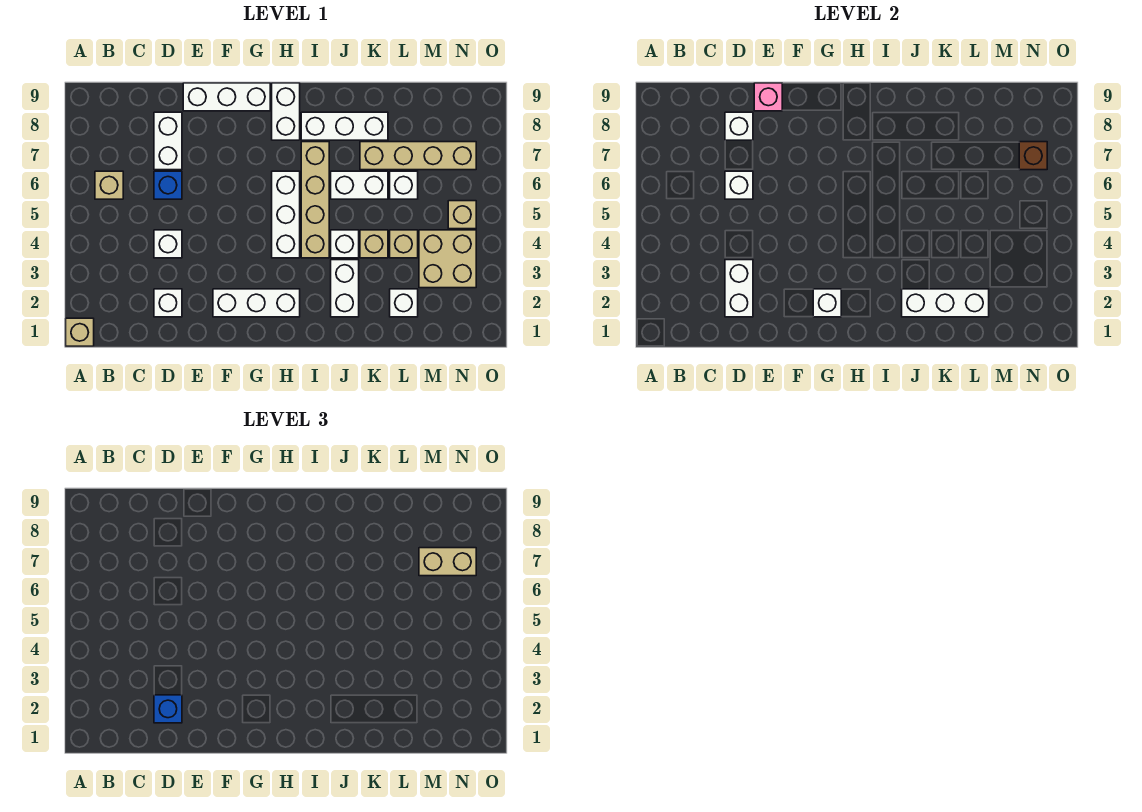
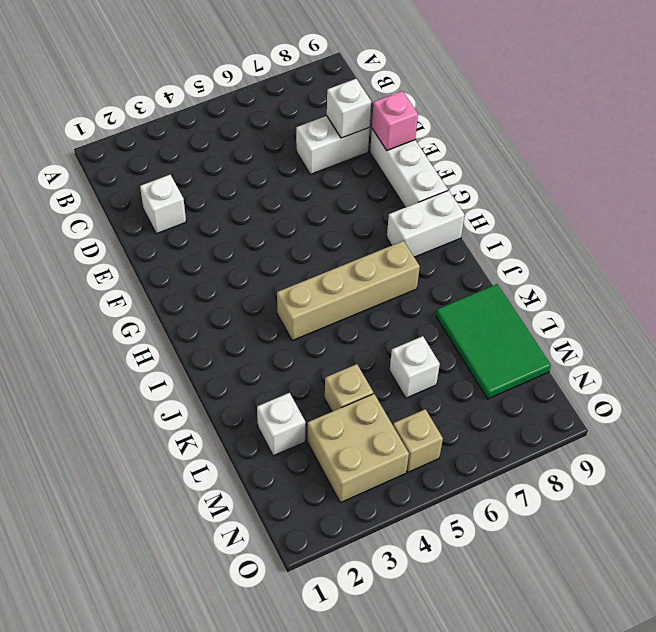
green tile K8:M9 level 1 -> white brick I8:K8 level 1
none -> tan brick A1 level 1
none -> tan brick B6 level 1
none -> white brick D4 level 1
none -> blue brick D6 level 1

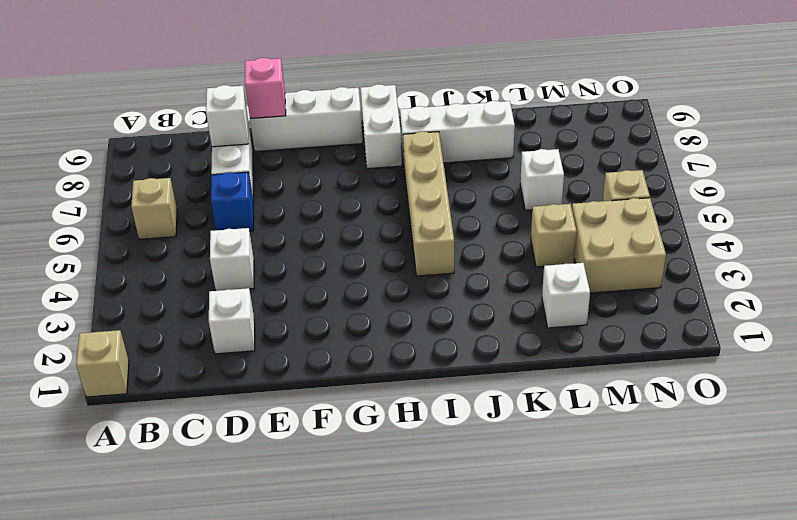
none -> white brick F2:H2 level 1
none -> white brick H4:H6 level 1
none -> white brick J2:J3 level 1
none -> white brick J4 level 1

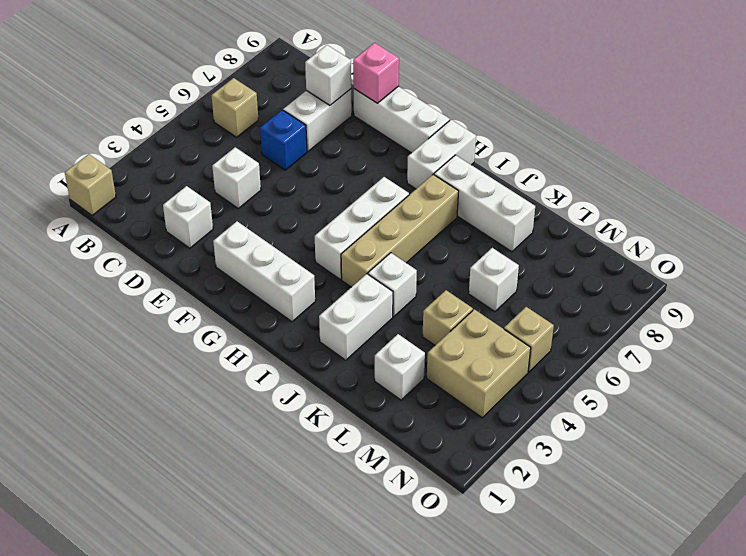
none -> white brick J6:K6 level 1
none -> tan brick K4 level 1
none -> tan brick K7:N7 level 1
none -> white brick D2:D3 level 2

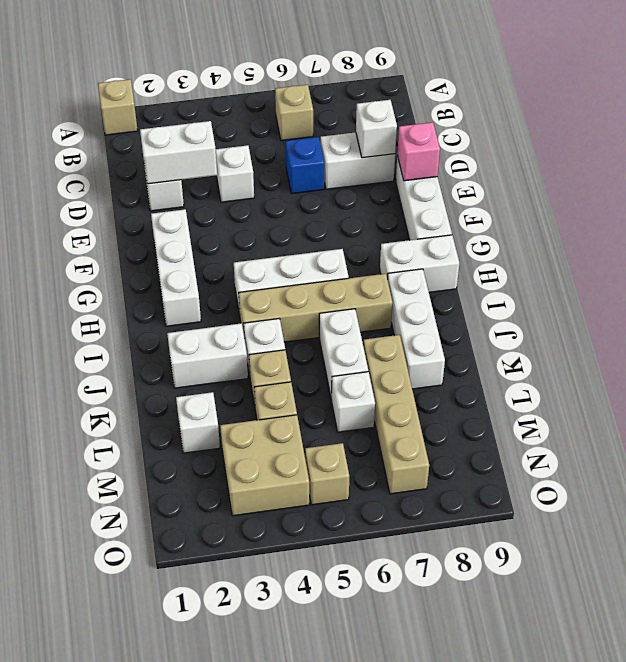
none -> white brick D6 level 2
none -> white brick G2 level 2
none -> white brick J2:L2 level 2
none -> brown brick N7 level 2

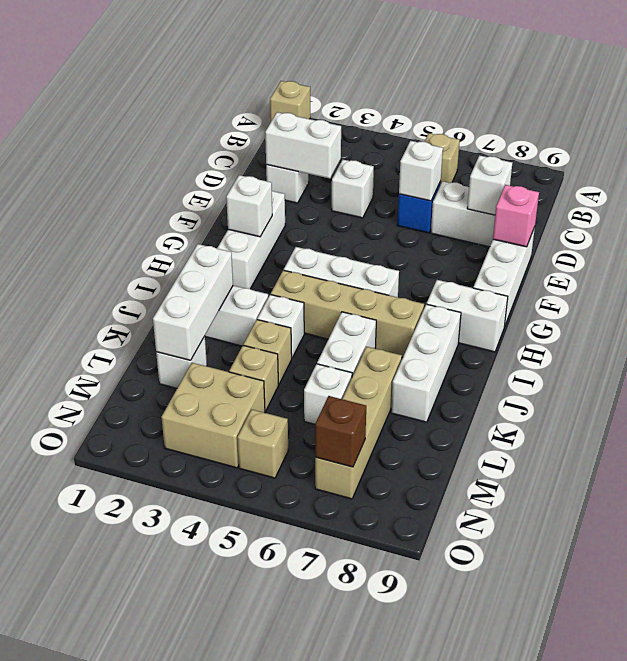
none -> blue brick D2 level 3
none -> tan brick M7:N7 level 3

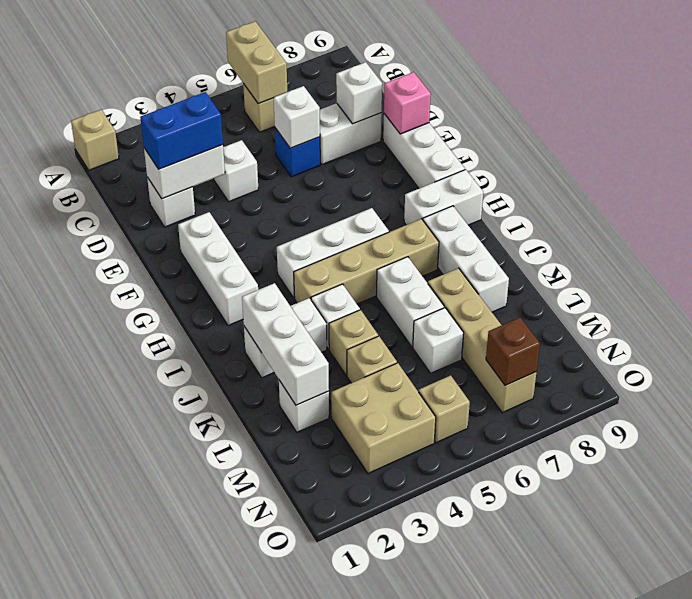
tan brick A6:B6 level 2 -> tan brick M7:N7 level 3
blue brick D2:D3 level 3 -> blue brick D2 level 3
none -> white brick G2 level 2

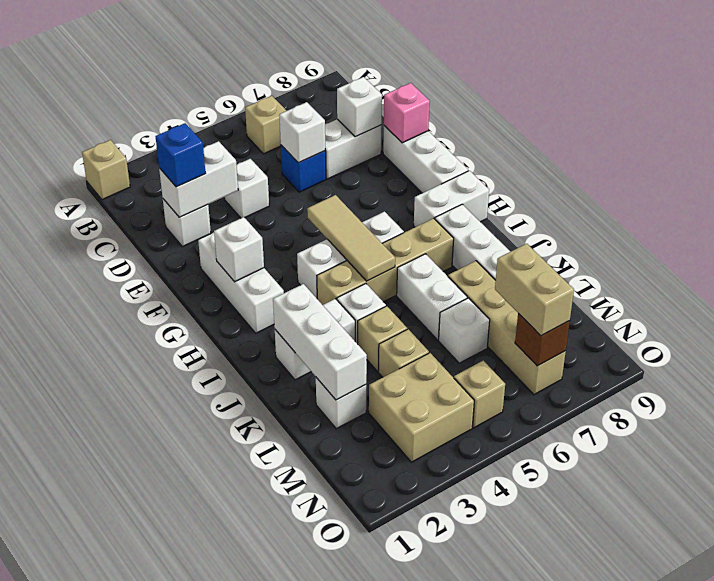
tan tile G5:I5 level 2 -> none

